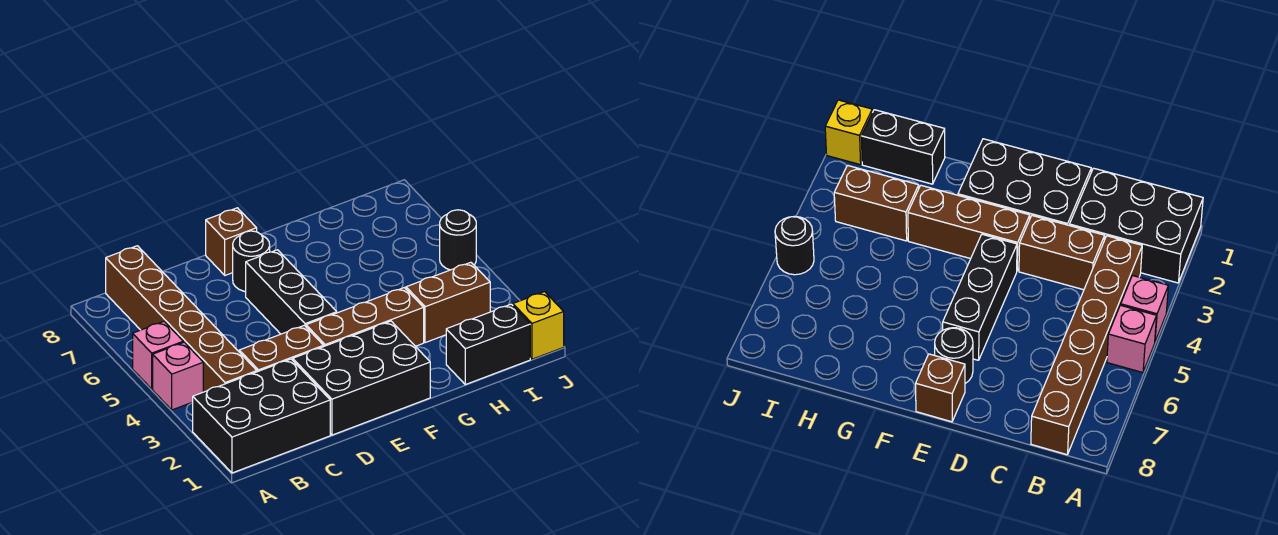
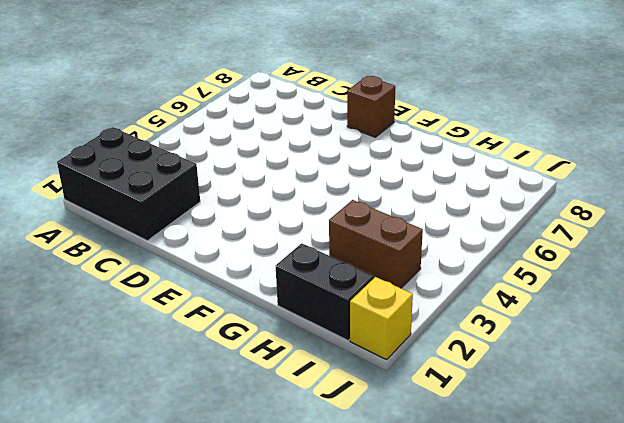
none -> pink brick A4 level 1
none -> pink brick A5 level 1
none -> brown brick B3:B8 level 1

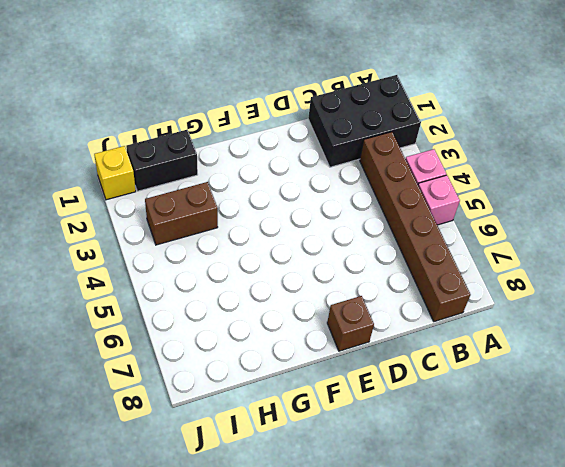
none -> brown brick C3:D3 level 1
none -> black brick D1:F2 level 1
none -> brown brick E3:G3 level 1

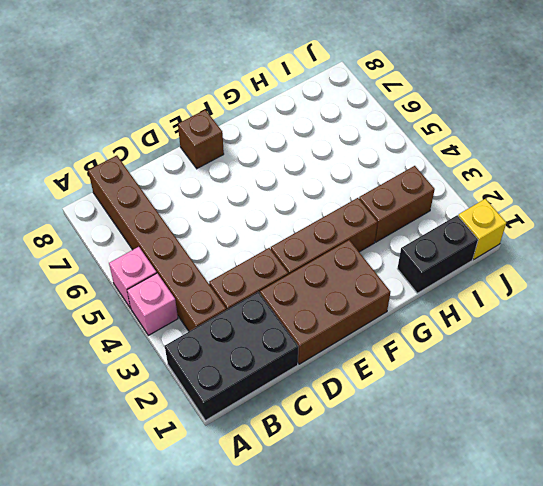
brown brick D1:F2 level 1 -> black brick D1:F2 level 1
none -> black brick E4:E6 level 1
none -> black round brick E7 level 1
none -> black round brick J5 level 1

